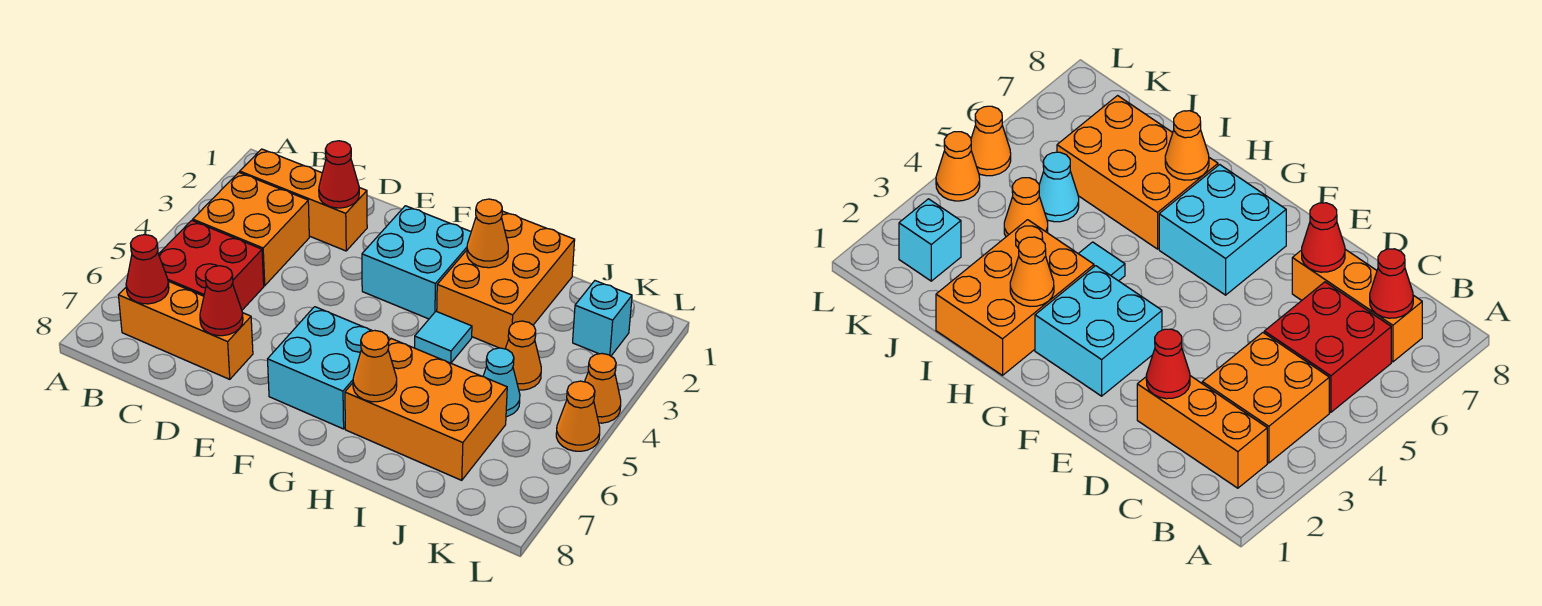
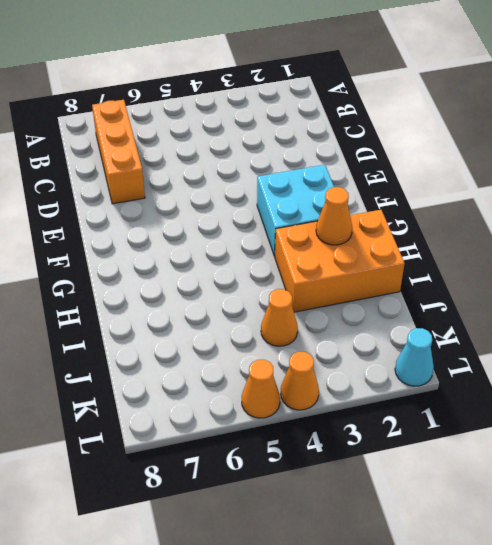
cyan cone L1 level 1 -> cyan cone J5 level 1
none -> orange brick B2:D2 level 1
none -> orange brick B3:C4 level 1
none -> red brick B5:C6 level 1

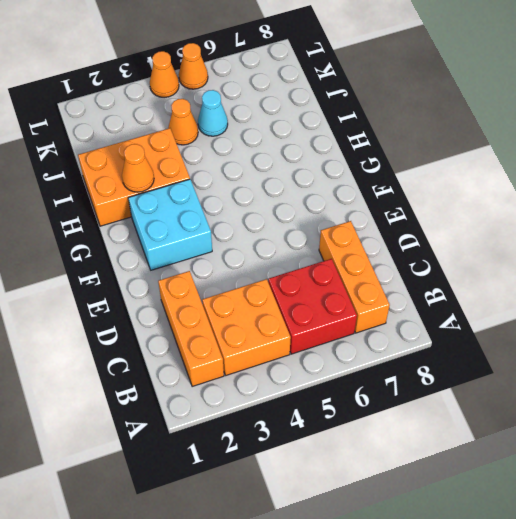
none -> cyan brick F6:G7 level 1
none -> cyan tile H4 level 1
none -> orange brick H6:J7 level 1

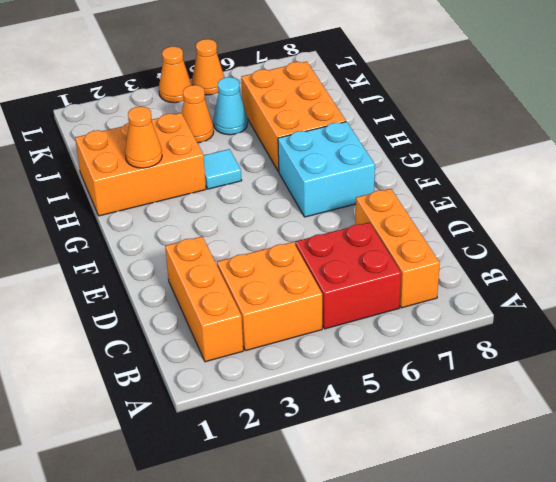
none -> cyan brick F2:G3 level 1
none -> cyan brick K2 level 1
none -> red cone B7 level 2

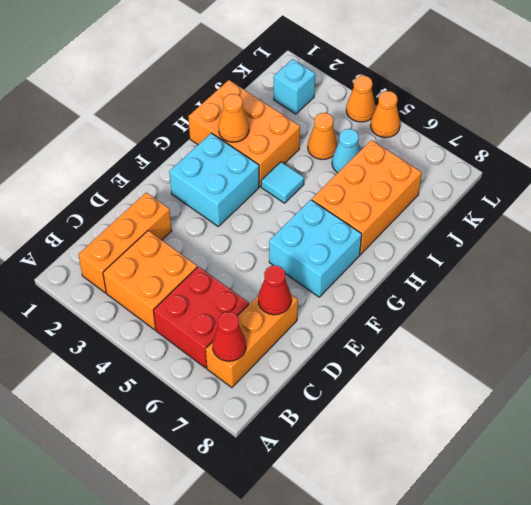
none -> red cone D2 level 2
none -> orange cone H7 level 2

